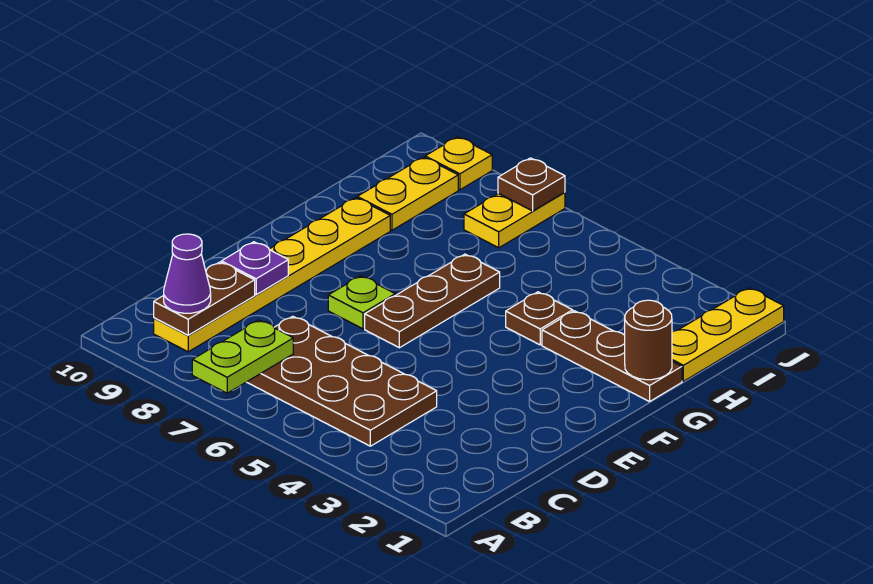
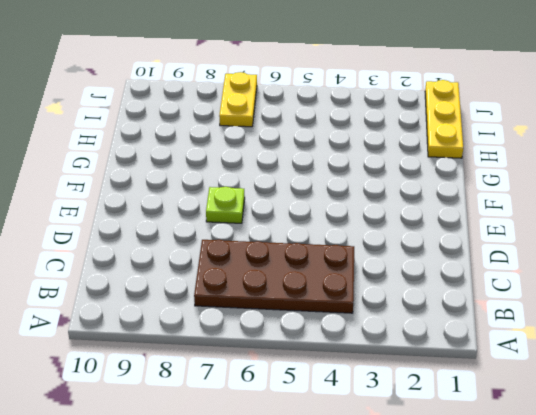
none -> yellow plate B9:G9 level 1
none -> brown plate E6:G6 level 1
none -> brown plate G1:G3 level 1

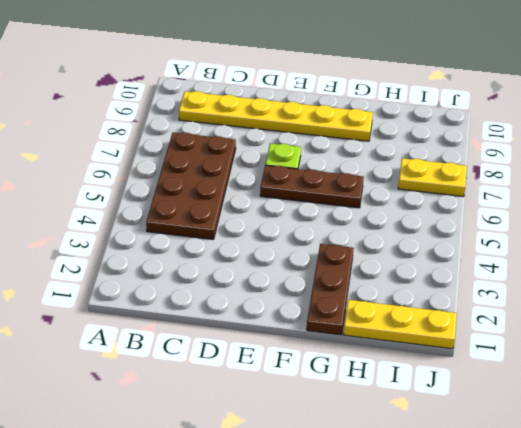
none -> brown plate G4 level 1
none -> yellow plate H9:I9 level 1
none -> yellow plate J9 level 1

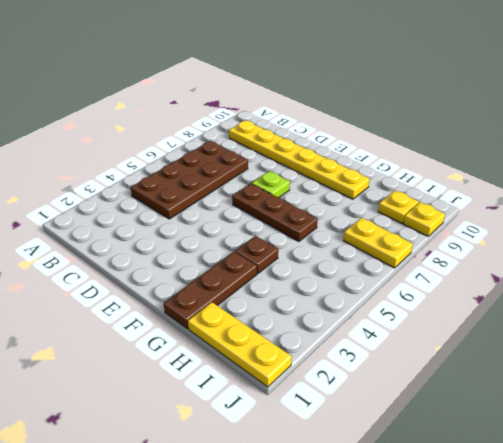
yellow plate I9 level 1 -> yellow plate H9:I9 level 1
none -> lime plate A7:B7 level 2
none -> brown plate B9:C9 level 2
none -> purple plate D9 level 2

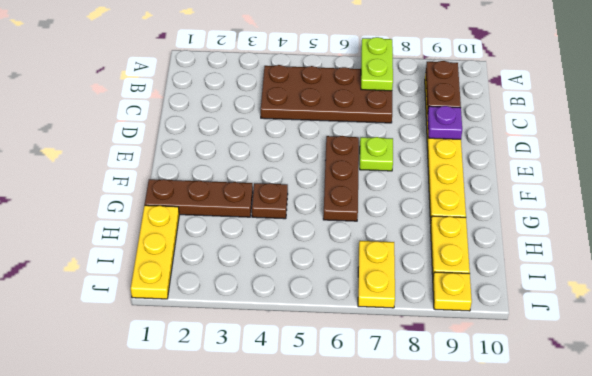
none -> brown round brick G1 level 2
none -> brown plate J7 level 2
none -> purple cone B9 level 3

